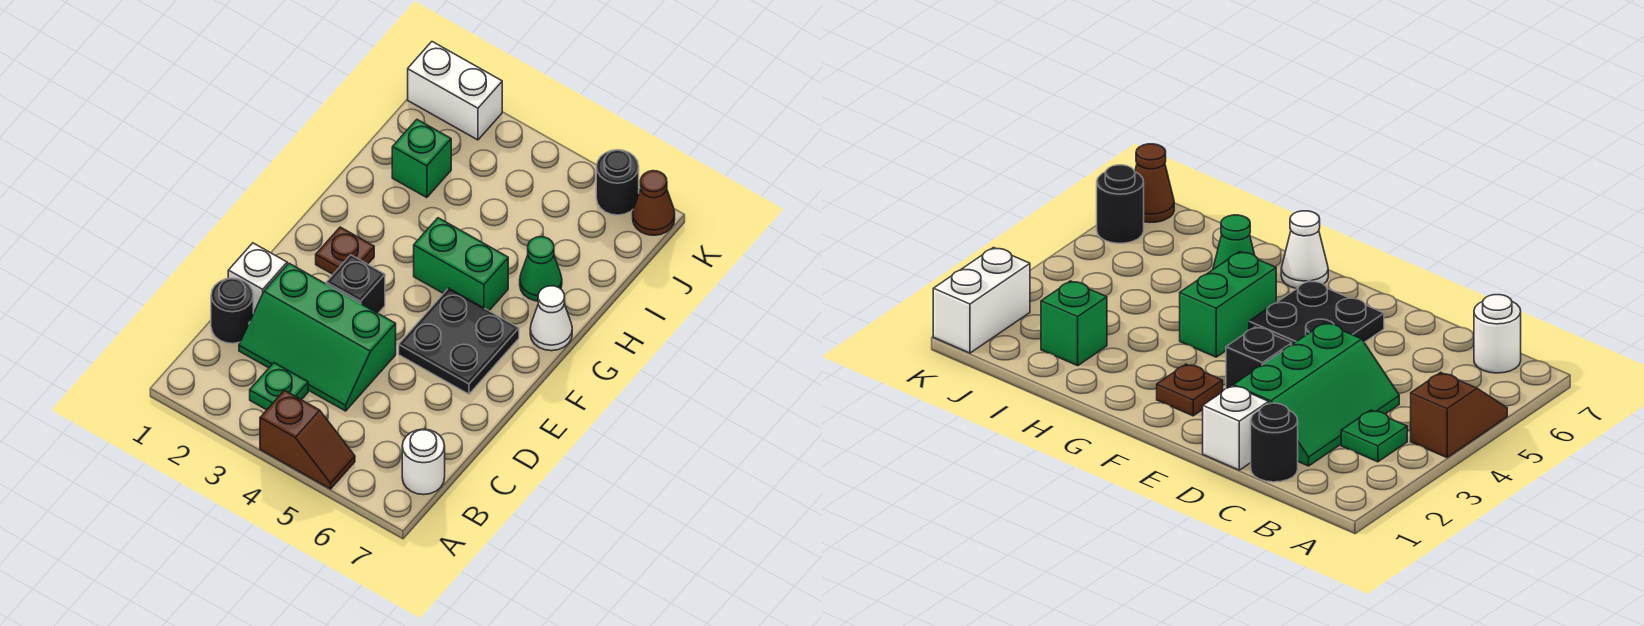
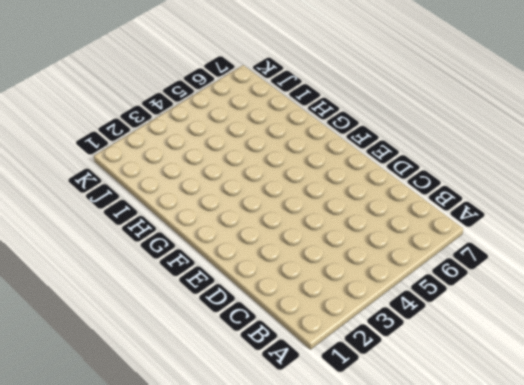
none -> brown slope A4:A5 level 1 top 4
none -> green plate B3 level 1
none -> white round brick B7 level 1

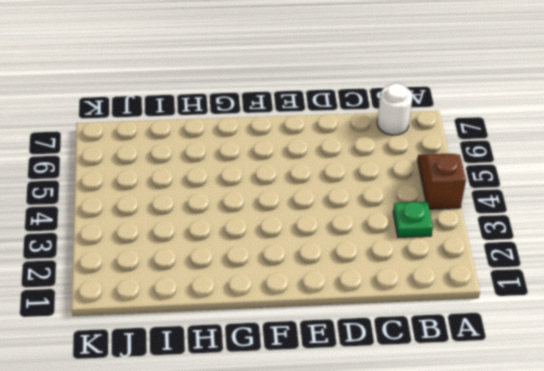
none -> black round brick C1 level 1
none -> green slope C2:D4 level 1 top D
none -> white brick D1 level 1

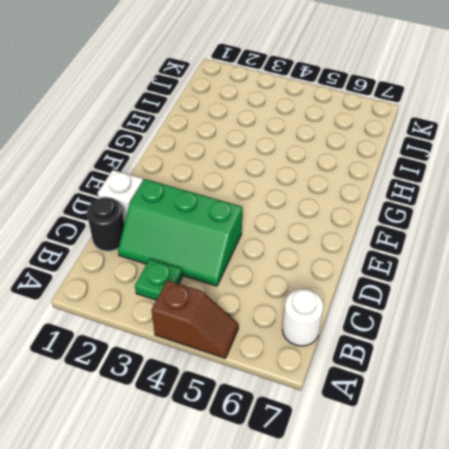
none -> black brick E3 level 1
none -> black plate E5:F6 level 1
none -> brown plate F2 level 1

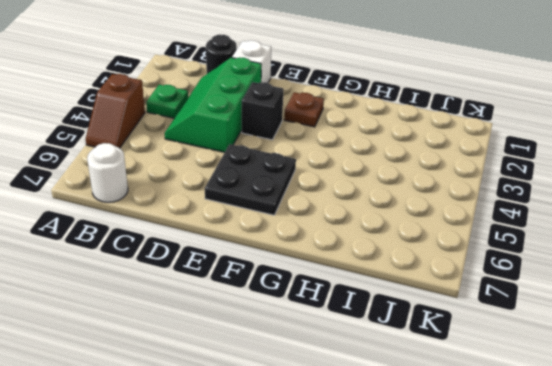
none -> green brick G4:G5 level 1
none -> white cone G7 level 1
none -> green cone H6 level 1

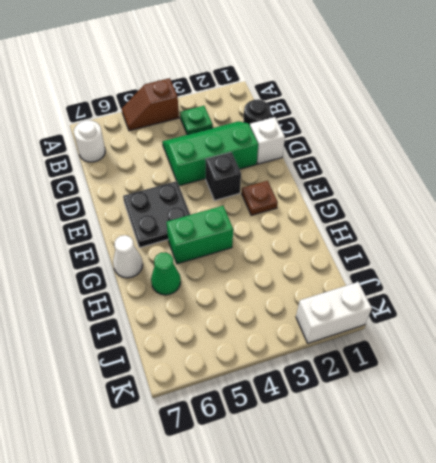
none -> green brick I2 level 1
none -> black round brick K6 level 1
none -> brown cone K7 level 1

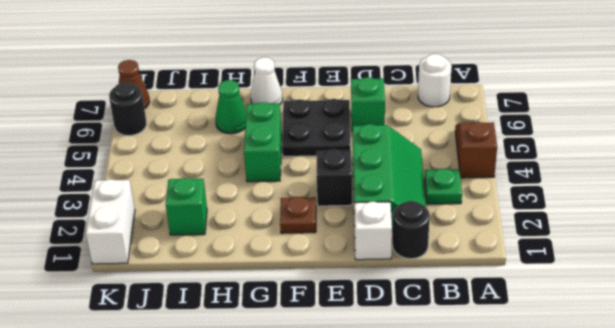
green brick D6 level 1 -> none

